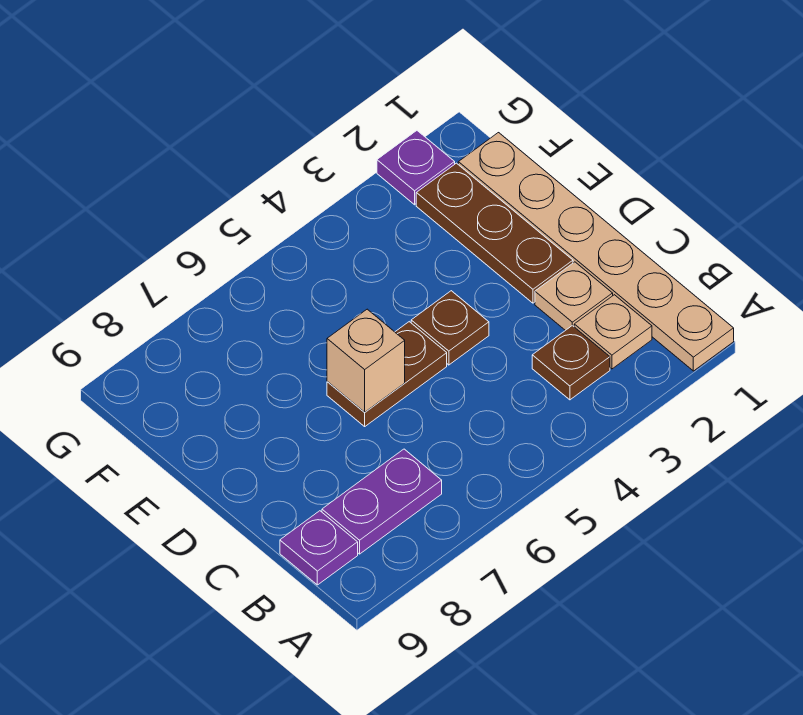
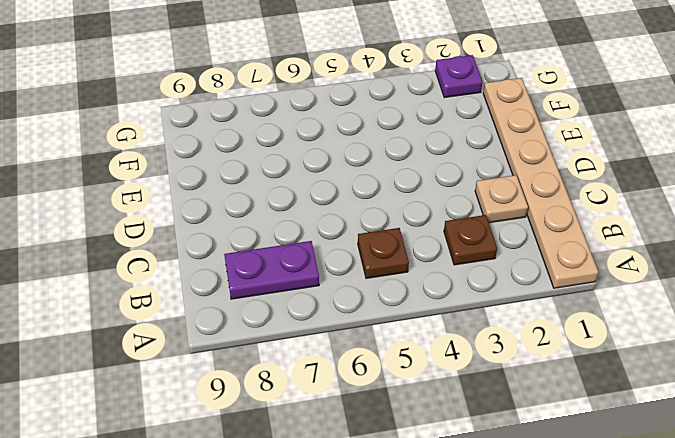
brown plate B5 level 1 -> brown plate D4 level 1
none -> tan plate B2 level 1
none -> purple plate B9 level 1

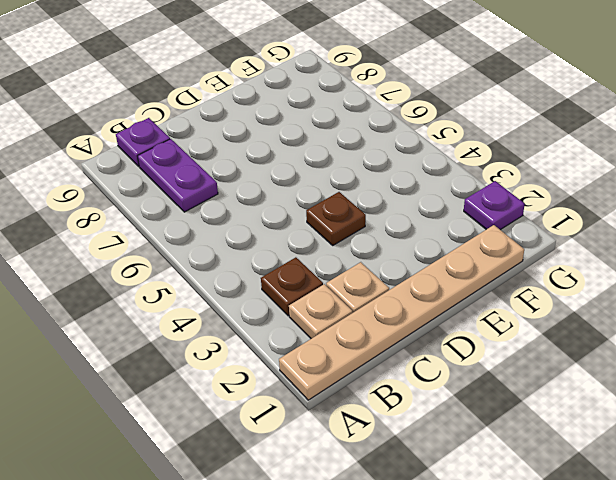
none -> brown plate D2:F2 level 1
none -> brown plate D5:D6 level 1

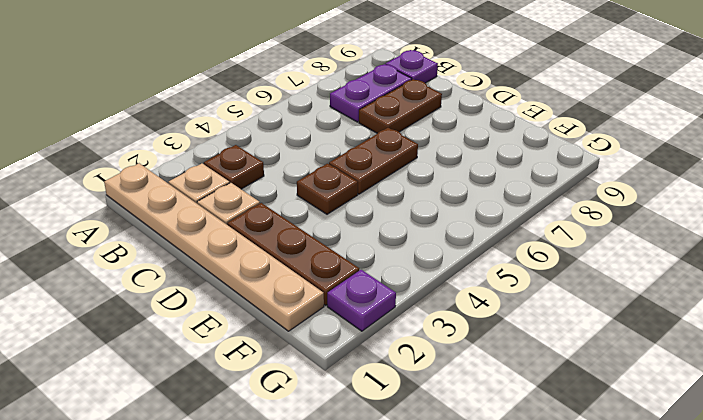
brown plate C7:C8 level 1 -> none
none -> tan brick D6 level 2

